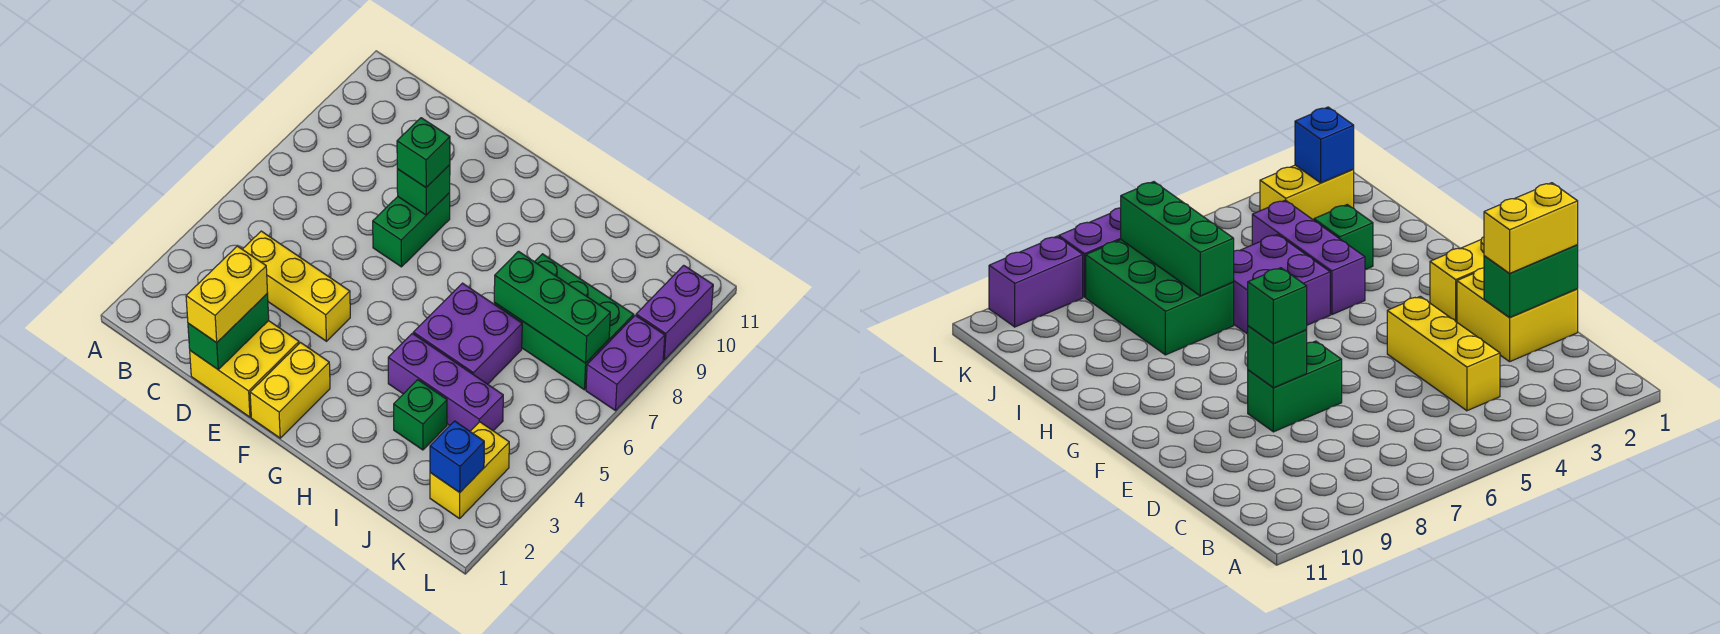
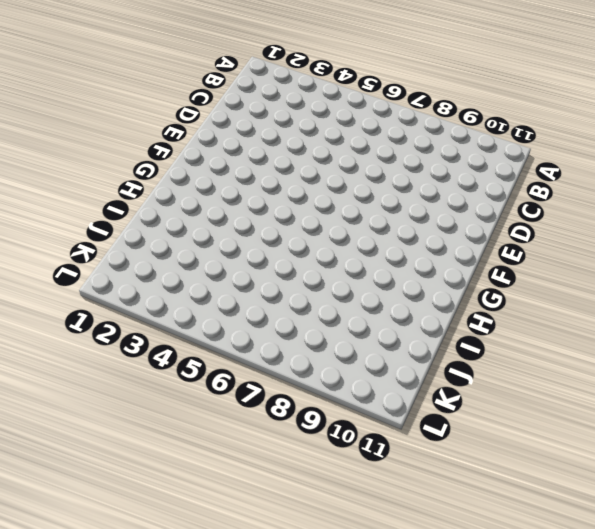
none -> yellow brick C4:E4 level 1
none -> yellow brick D1:E2 level 1
none -> green brick E7:E8 level 1

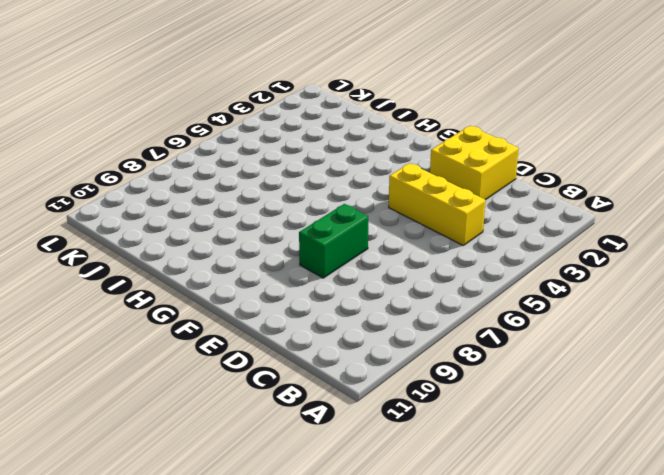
none -> yellow brick F1:F2 level 1
none -> purple brick H4:J4 level 1
none -> purple brick H5:I6 level 1

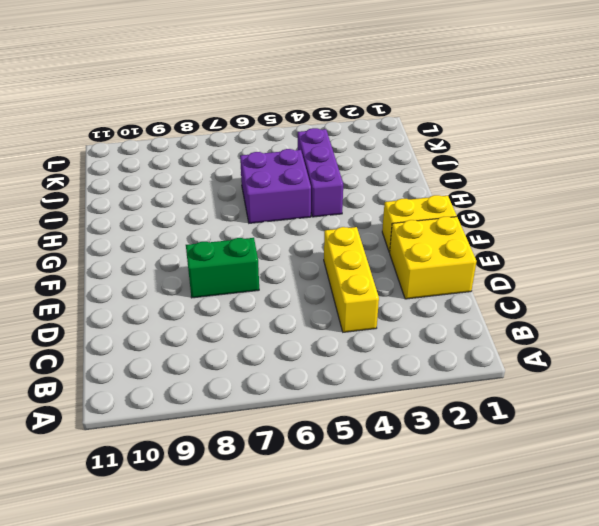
none -> green brick I3 level 1
none -> green brick I7:K8 level 1
none -> yellow brick K2:K3 level 1

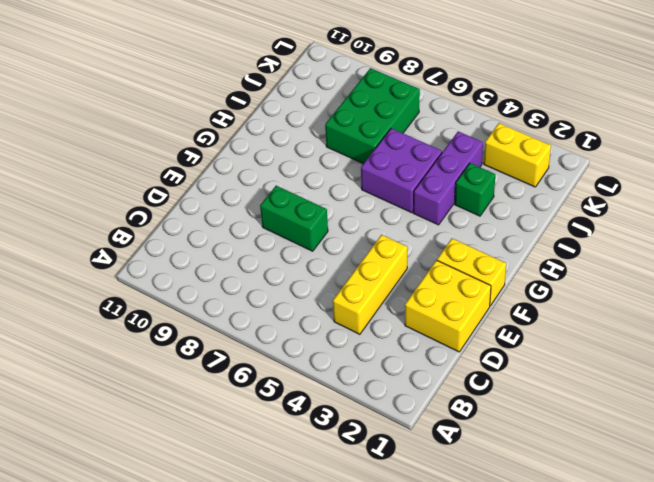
none -> purple brick L7:L8 level 1
none -> purple brick L9:L10 level 1
none -> green brick D1:D2 level 2

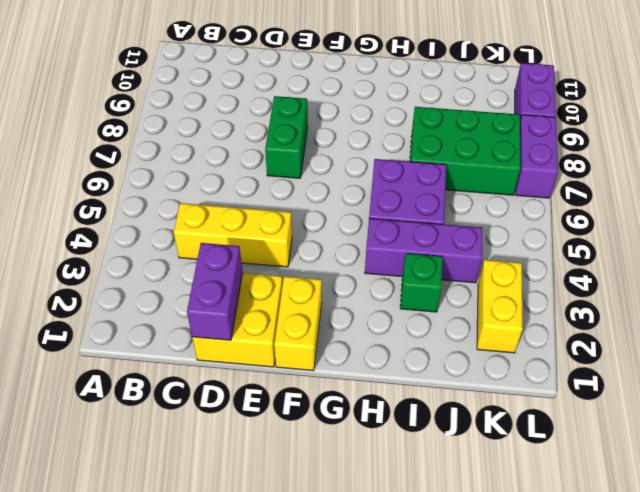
purple brick D1:D2 level 2 -> green brick D1:D2 level 2
none -> green brick E8 level 2
none -> green brick I7:K7 level 2
none -> blue brick K2 level 2

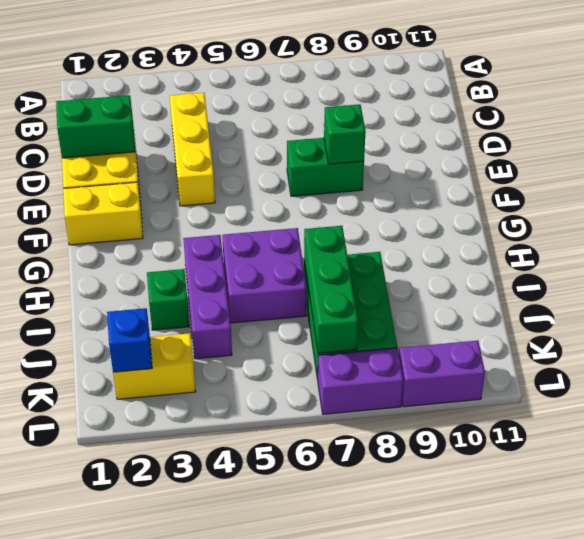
none -> yellow brick D1:D2 level 3
none -> green brick E8 level 3

